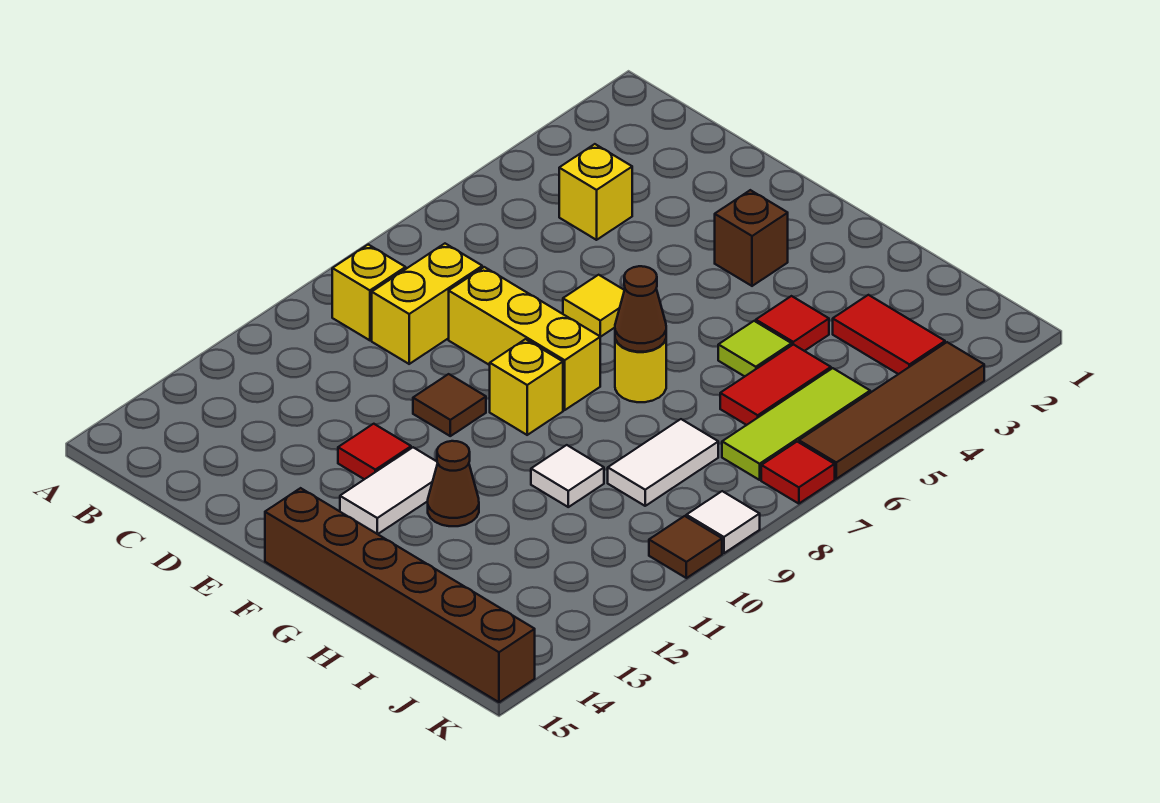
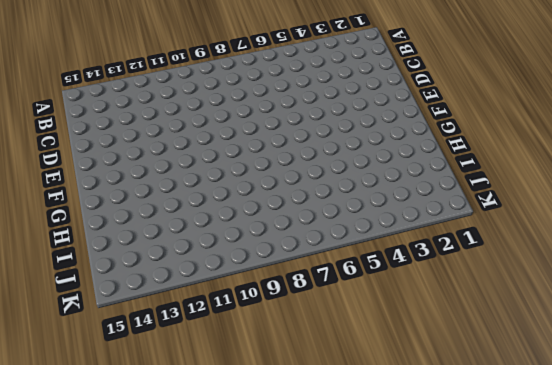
none -> yellow brick B9 level 1
none -> yellow brick C4 level 1
none -> yellow brick C8:C9 level 1

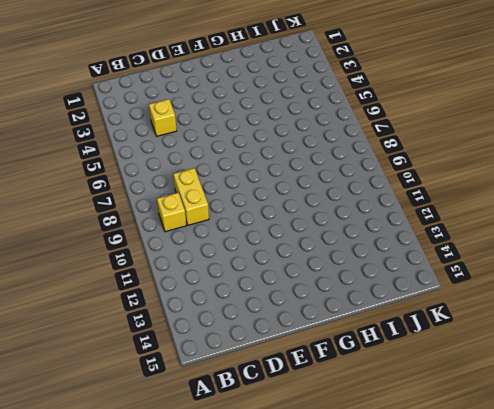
none -> yellow brick D8:F8 level 1
none -> yellow tile E6 level 1
none -> brown tile E10 level 1

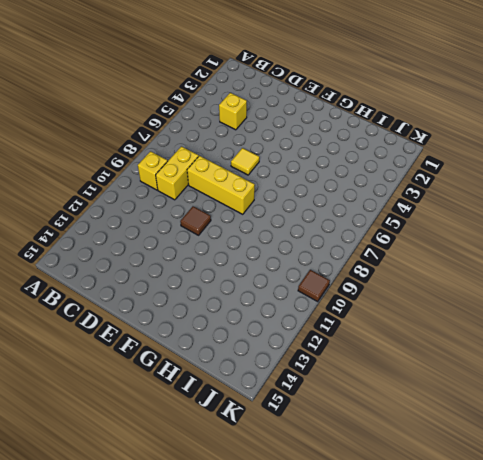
none -> red tile E12 level 1
none -> brown brick F3 level 1
none -> yellow brick F9 level 1

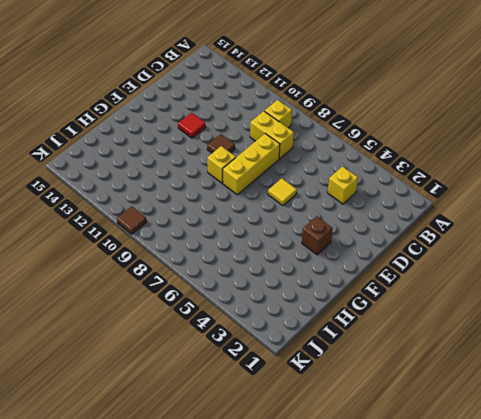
none -> white tile F12:F13 level 1
none -> brown brick F15:K15 level 1
none -> yellow round brick G7 level 1

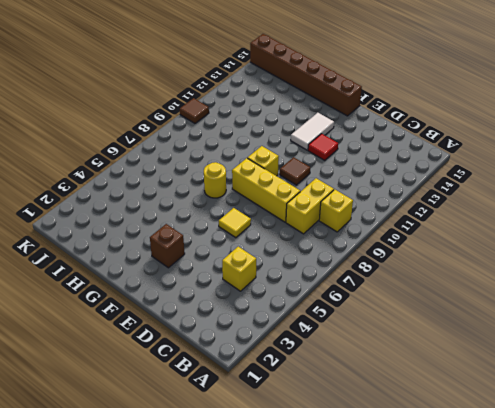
none -> brown cone G12 level 1
none -> red tile H4 level 1
none -> lime tile H5 level 1

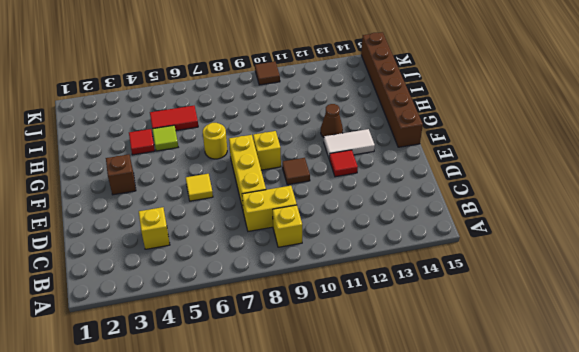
none -> white tile H10 level 1
none -> red tile I3:J3 level 1
none -> white tile I8:I9 level 1

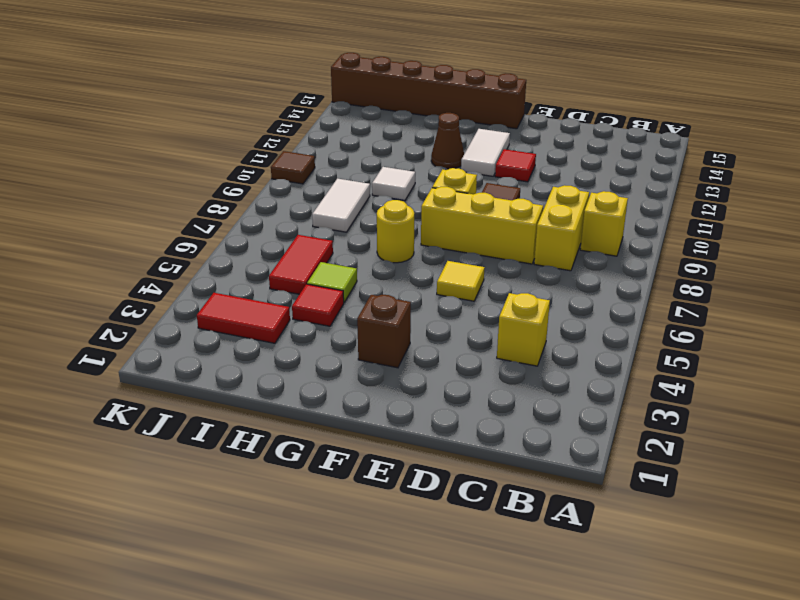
none -> lime tile J5:J7 level 1
none -> brown tile K3:K6 level 1
none -> red tile K7 level 1

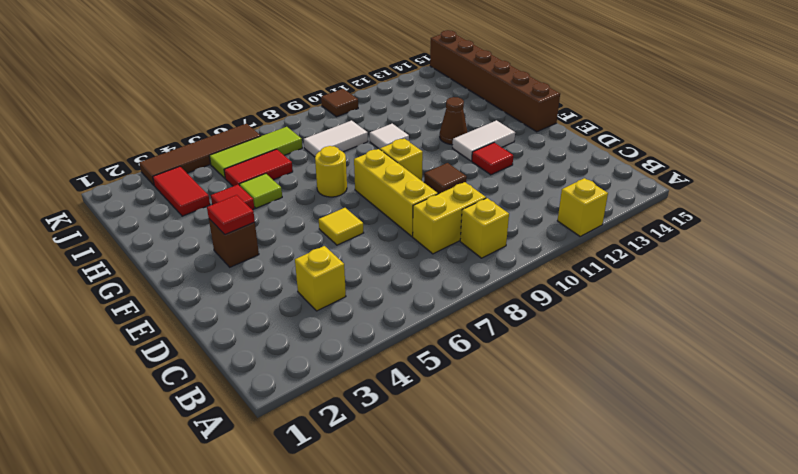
yellow brick A12 level 1 -> none
red tile F3 level 2 -> red tile K7 level 1
none -> white tile K9 level 1
none -> brown cone G7 level 2

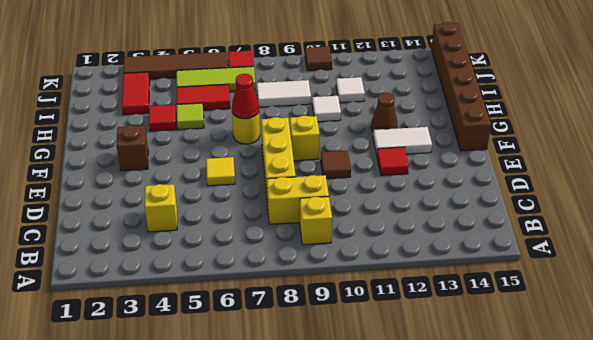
red cone G7 level 2 -> brown cone G7 level 2
white tile I11 level 1 -> white tile K9 level 1

